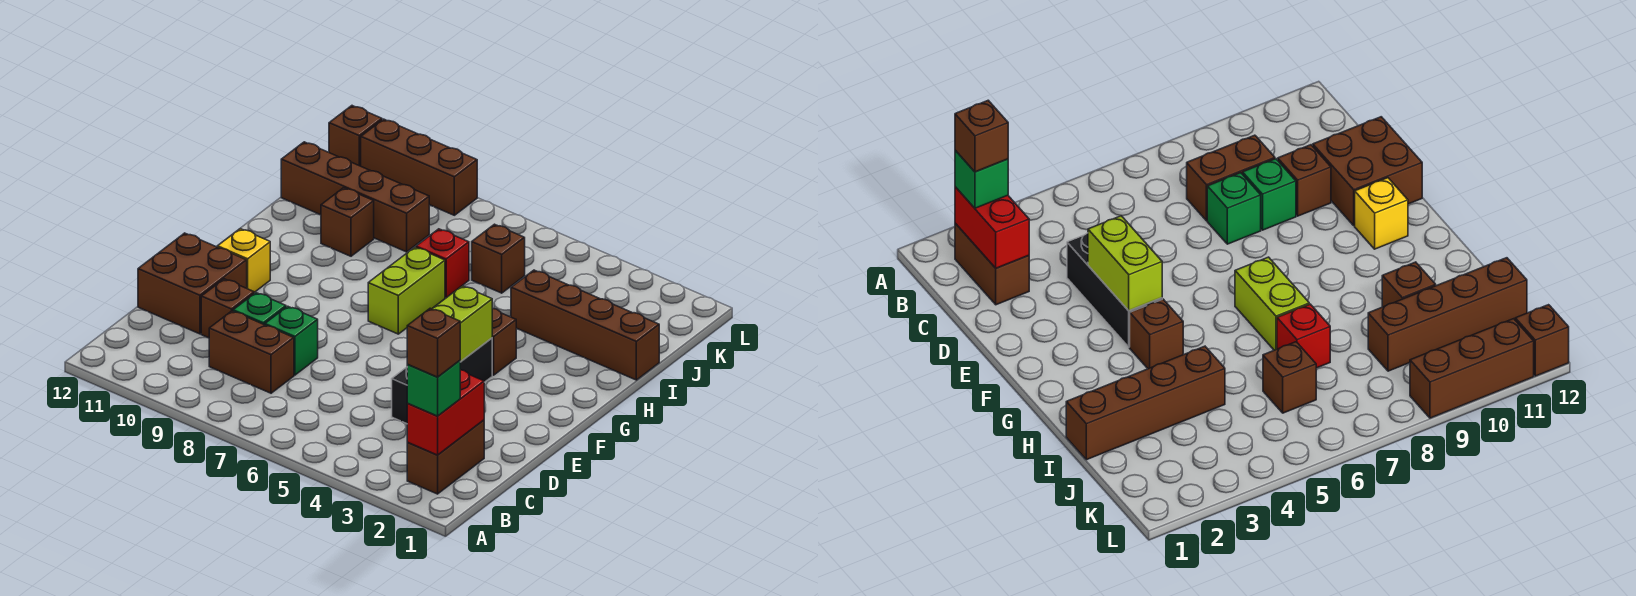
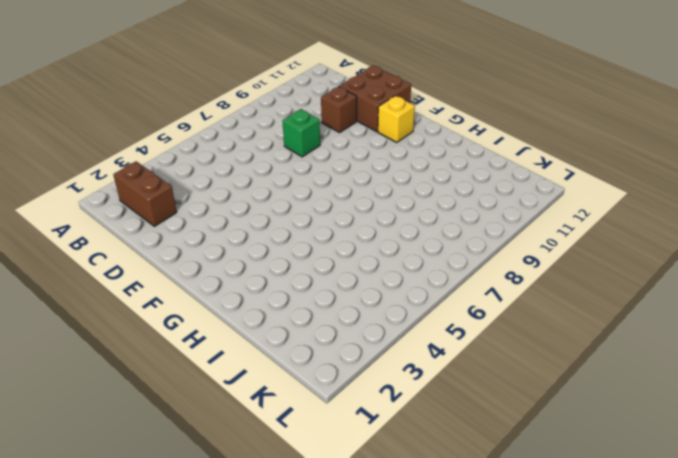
none -> brown brick C8:C9 level 1
none -> black brick D4:F4 level 1
none -> green brick D9 level 1

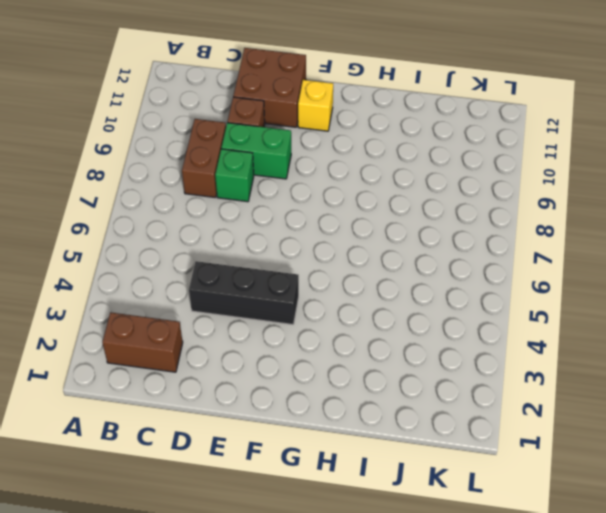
green brick D9:E9 level 1 -> green brick D9 level 1
none -> brown brick G4 level 1
none -> lime brick G7:H7 level 1
none -> brown brick I1:I4 level 1

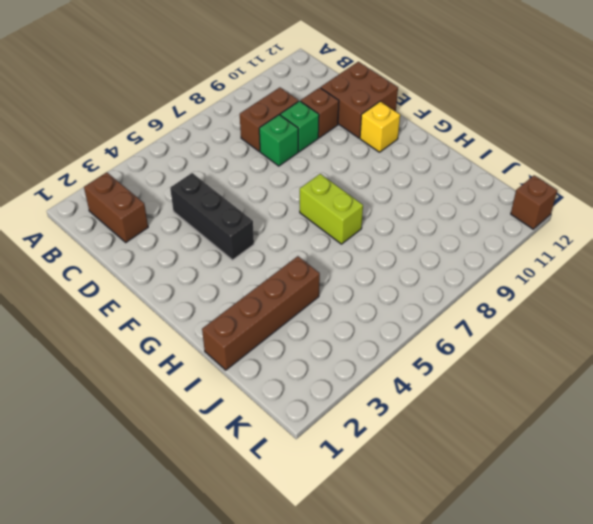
none -> brown brick G4 level 1
none -> red brick I7 level 1
none -> brown brick I10 level 1

